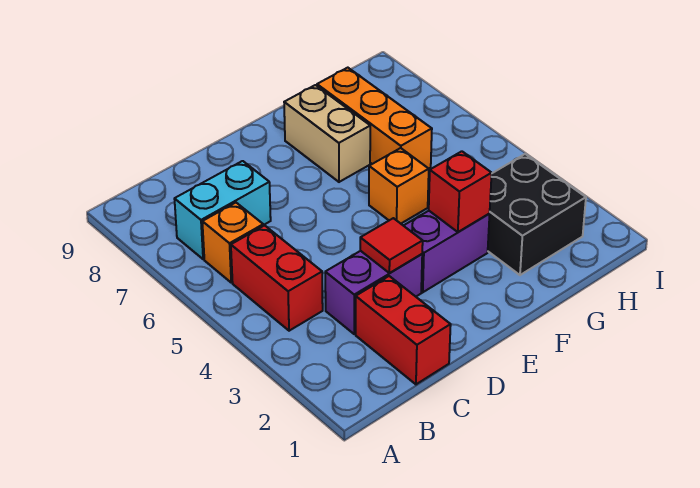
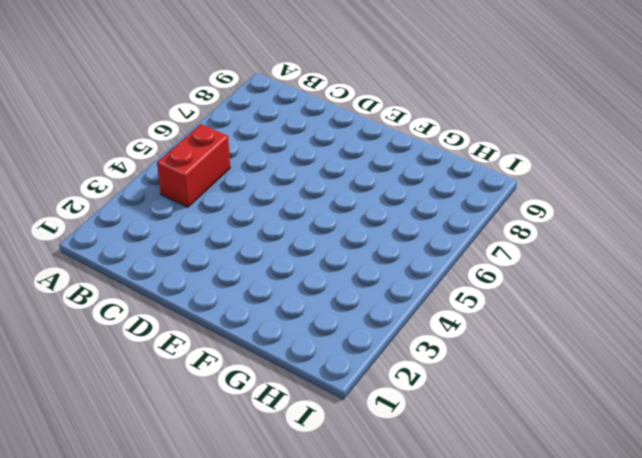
none -> orange brick B6 level 1
none -> cyan brick B7:C7 level 1
none -> red brick C1:C2 level 1

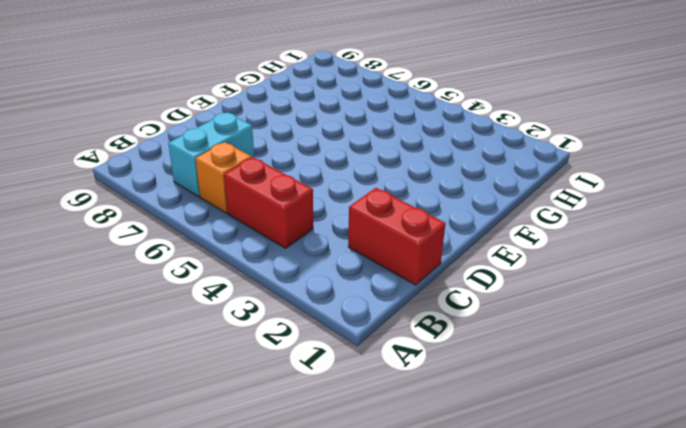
none -> purple brick C3:D3 level 1
none -> purple brick E3:F3 level 1
none -> orange brick F5 level 1

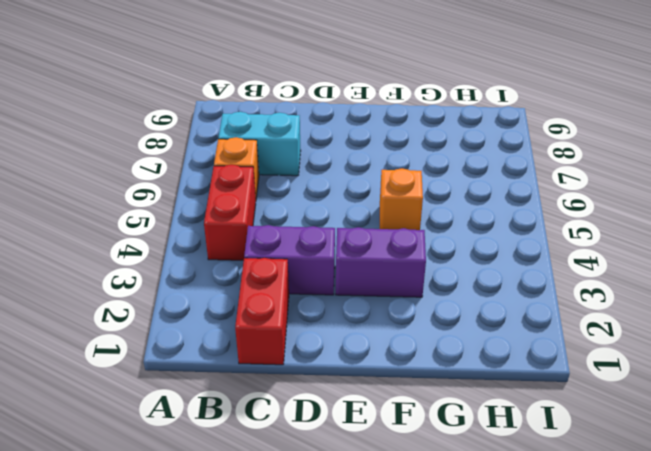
none -> tan brick F7:F8 level 1
none -> black brick G2:H3 level 1
none -> orange brick G6:G8 level 1

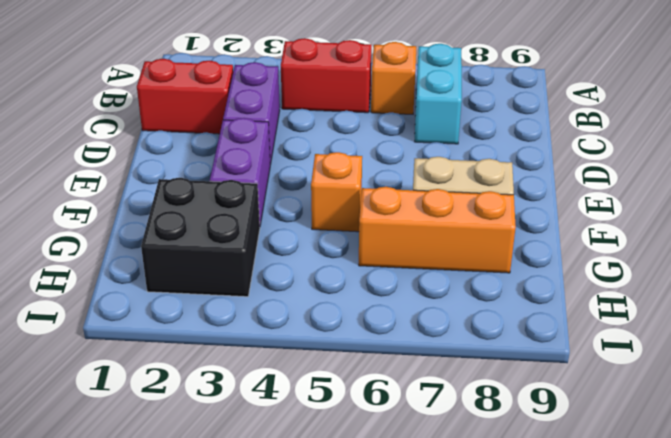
none -> red tile D3 level 2
none -> red brick F3 level 2

